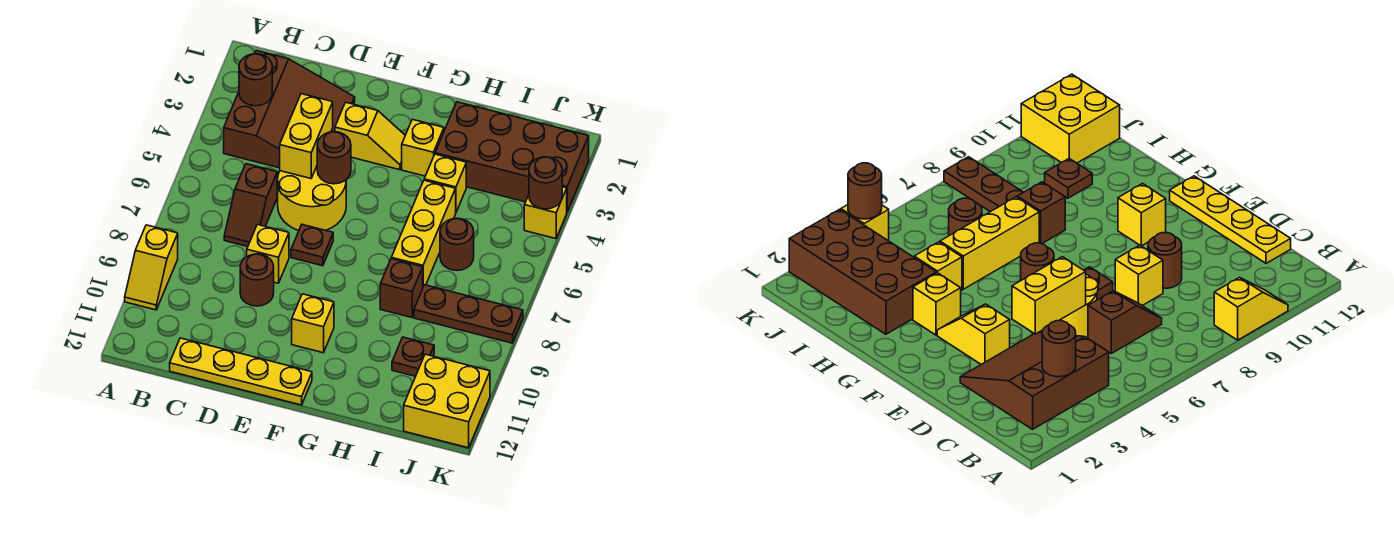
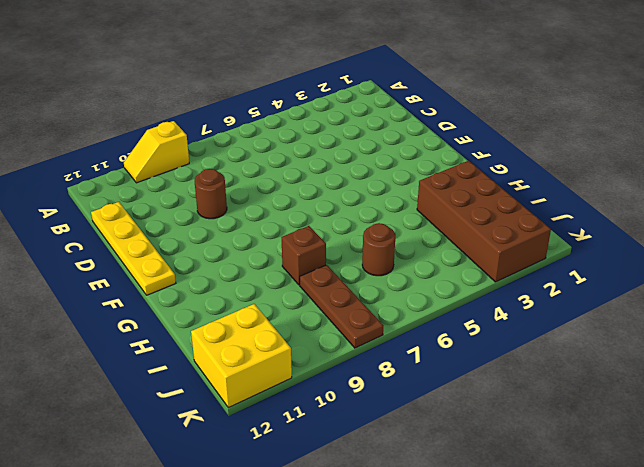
none -> brown slope B2:D4 level 1 top B
none -> brown slope C6:C7 level 1 top 6
none -> yellow round brick D5:E6 level 1

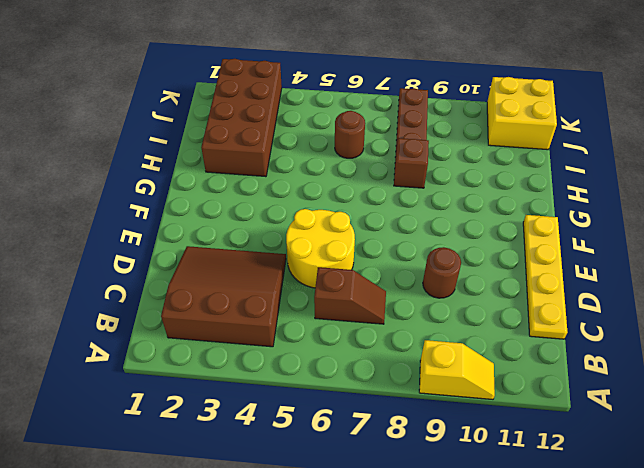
none -> yellow brick D8 level 1
none -> yellow slope E3:F3 level 1 top E
none -> brown plate E7 level 1

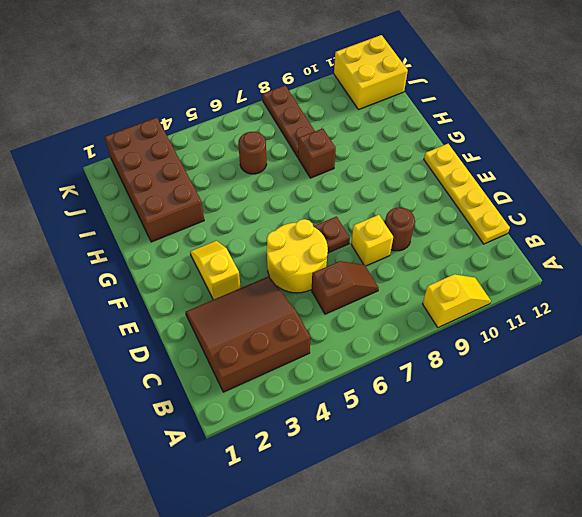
none -> yellow brick F10 level 1
none -> yellow brick G3 level 1
none -> yellow brick H4 level 1

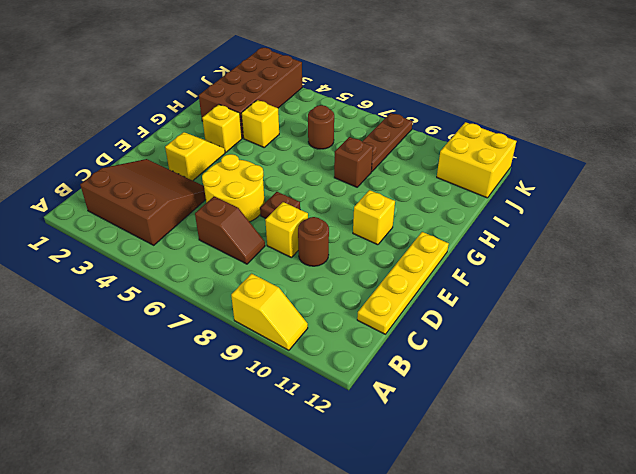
none -> yellow brick H5:H7 level 1
none -> brown plate I10 level 1
none -> yellow brick K4 level 1

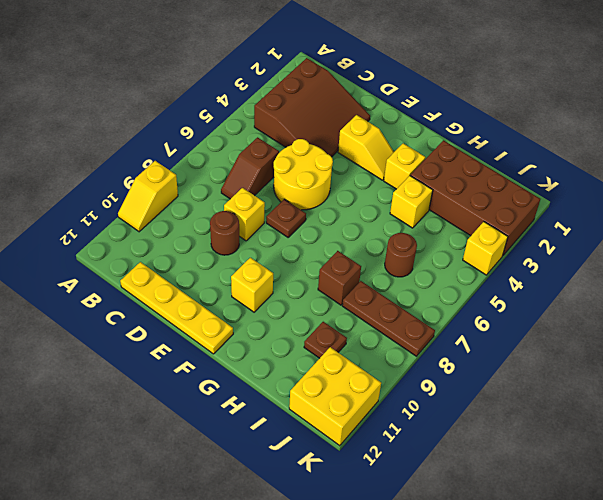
none -> yellow brick H5:H7 level 1
none -> brown round brick B3 level 2
none -> yellow brick D4:D5 level 2

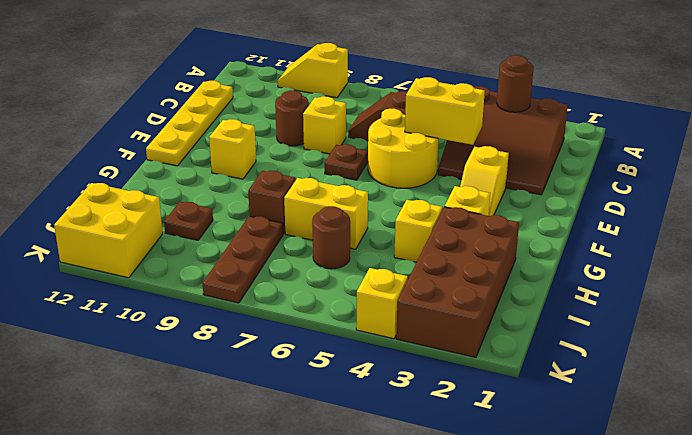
yellow brick H6:H7 level 1 -> yellow brick H5:H7 level 1
none -> brown round brick E5 level 2
none -> brown round brick K4 level 2

